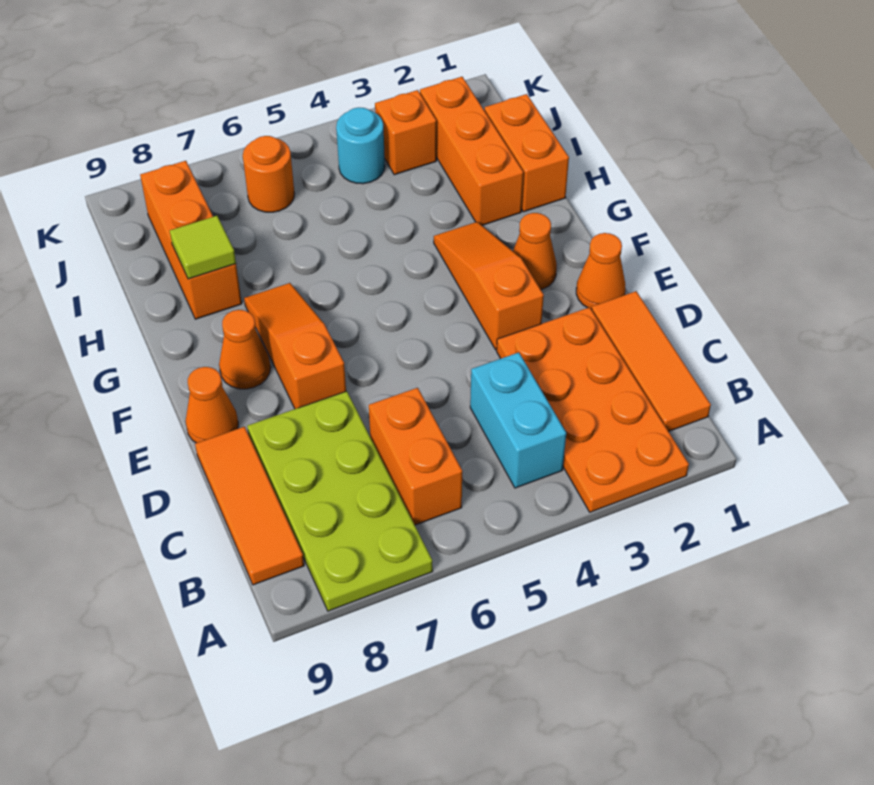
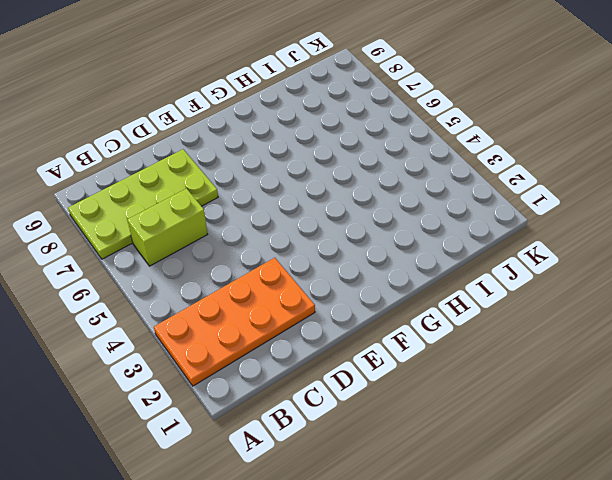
lime brick B6:C6 level 1 -> orange brick B6:C6 level 1
none -> orange tile B1:D1 level 1
none -> cyan brick B4:C4 level 1
none -> orange tile B9:D9 level 1

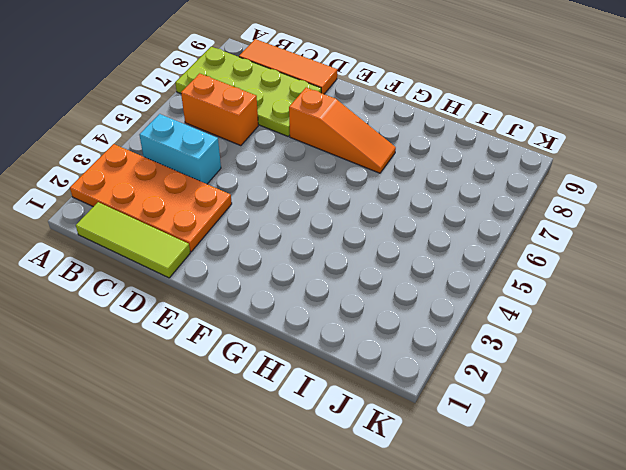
lime tile B1:D1 level 1 -> orange tile B1:D1 level 1
none -> orange cone E1 level 1
none -> orange slope E3:G3 level 1 top E
none -> orange cone E9 level 1

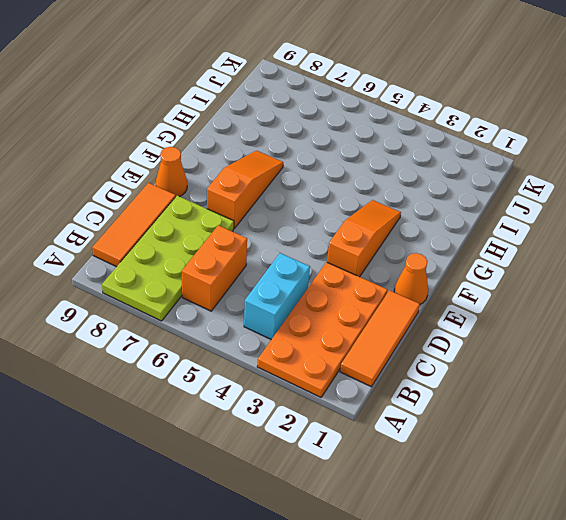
none -> orange cone F2 level 1
none -> orange cone F8 level 1
none -> orange brick H1:I1 level 1

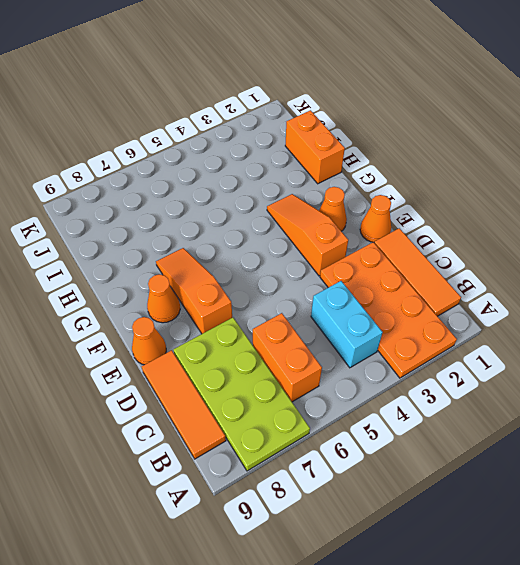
none -> orange brick H2:J2 level 1
none -> orange brick H8:J8 level 1
none -> orange brick J3 level 1

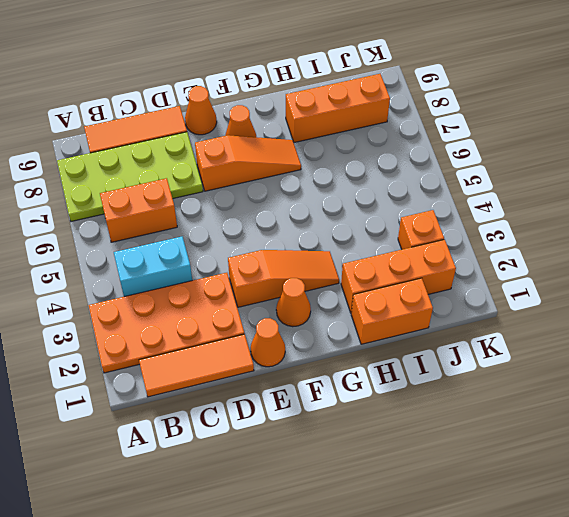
none -> cyan round brick J4 level 1
none -> orange round brick J6 level 1
none -> lime tile H8 level 2

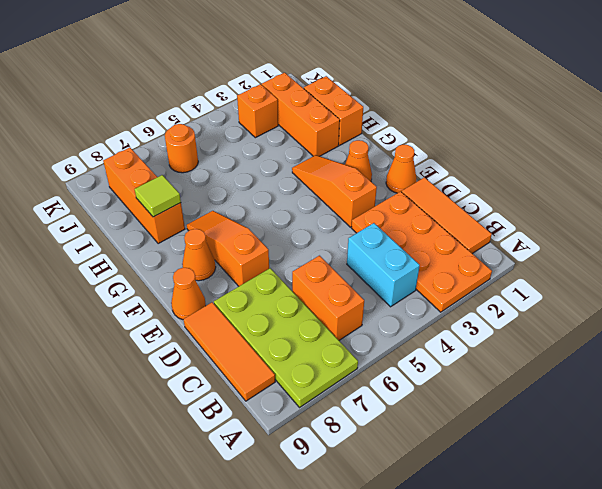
none -> cyan round brick J4 level 1

